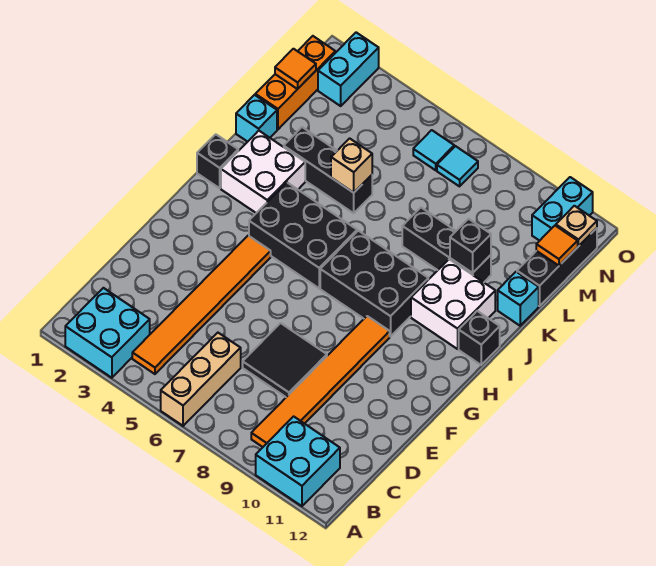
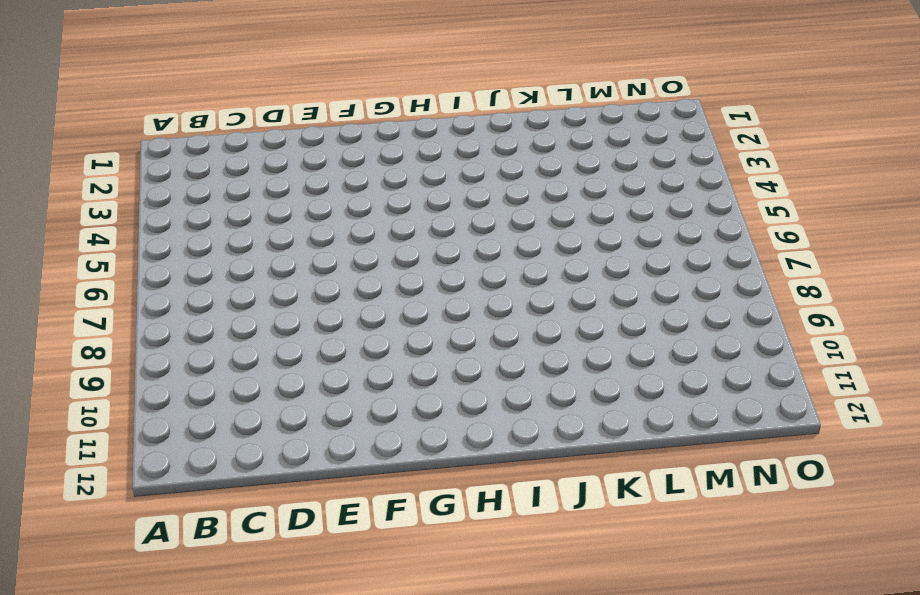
none -> cyan brick A2:B3 level 1
none -> tan brick A6:C6 level 1
none -> cyan brick A10:B11 level 1

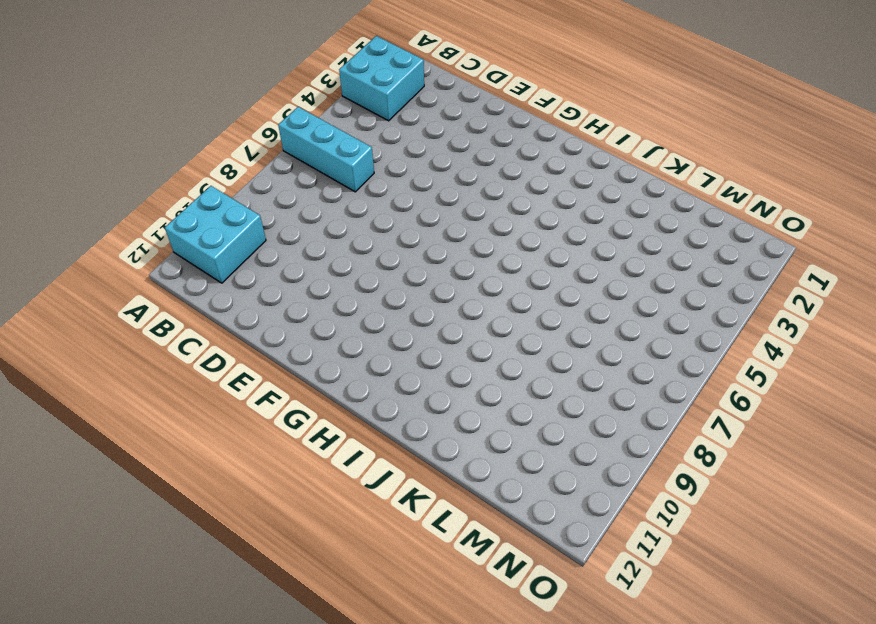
cyan brick A6:C6 level 1 -> tan brick A6:C6 level 1
none -> orange tile B4:G4 level 1
none -> orange tile B9:G9 level 1
none -> black tile D7:E8 level 1

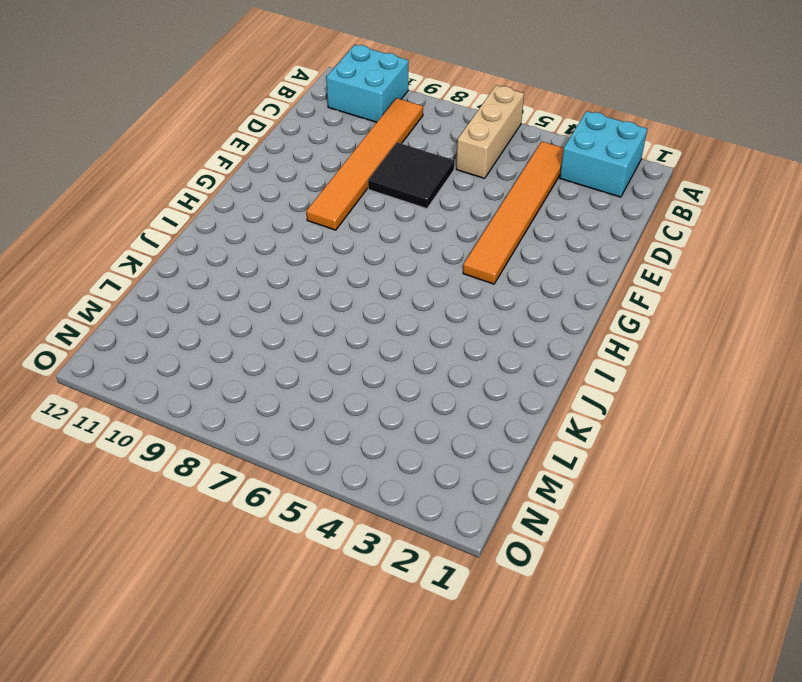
none -> black brick H4:I6 level 1
none -> black brick H7:I9 level 1
none -> black brick I1 level 1

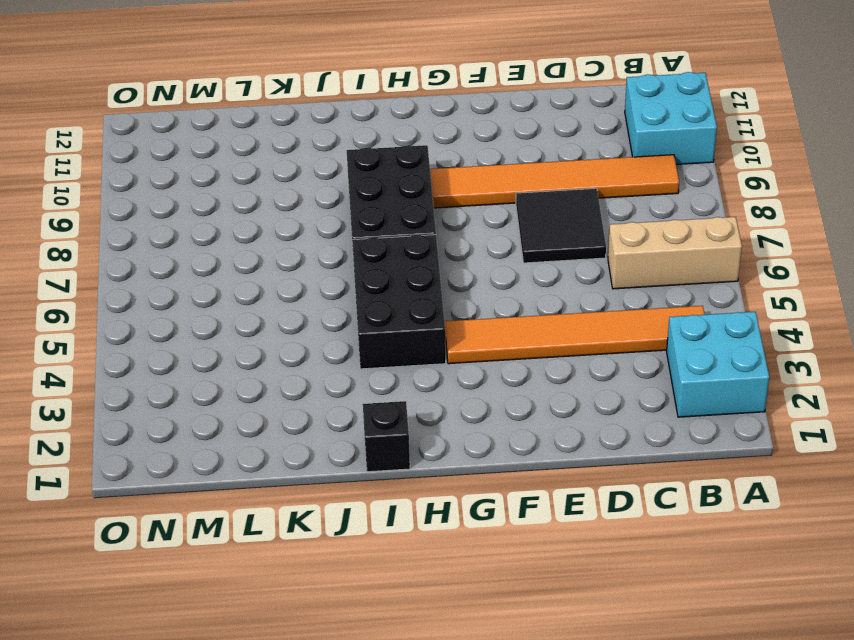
none -> white brick I2:J3 level 1
none -> white brick I10:J11 level 1
none -> black brick I12 level 1

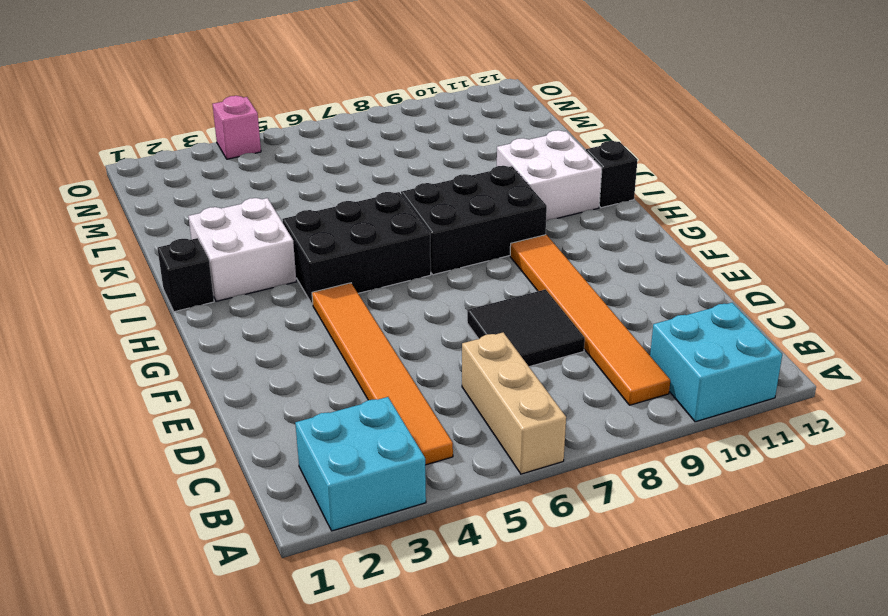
pink brick O4 level 1 -> none
none -> cyan brick K1 level 1
none -> black brick K3:K5 level 1
none -> black brick K8:K10 level 1

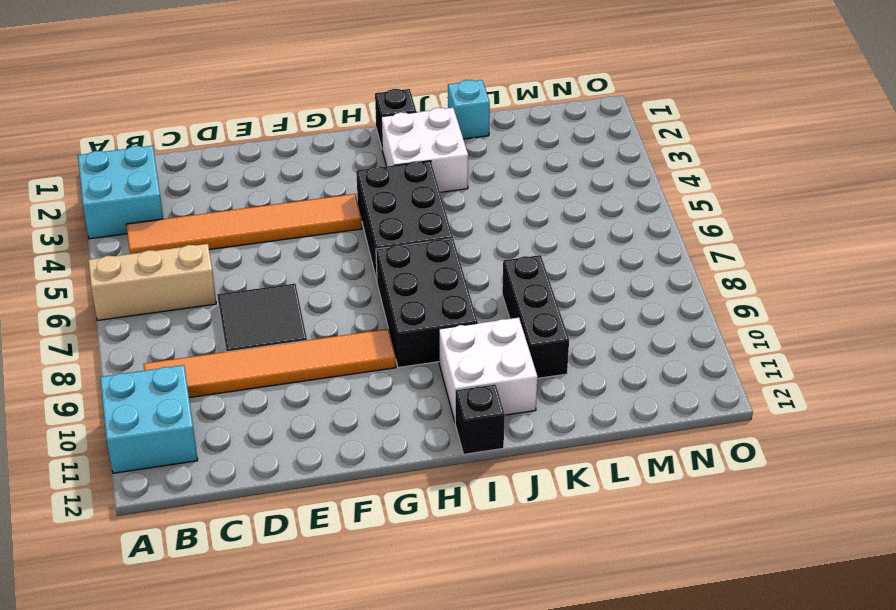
none -> black brick K3:K5 level 1
none -> cyan brick K12 level 1
none -> orange brick L1:N1 level 1

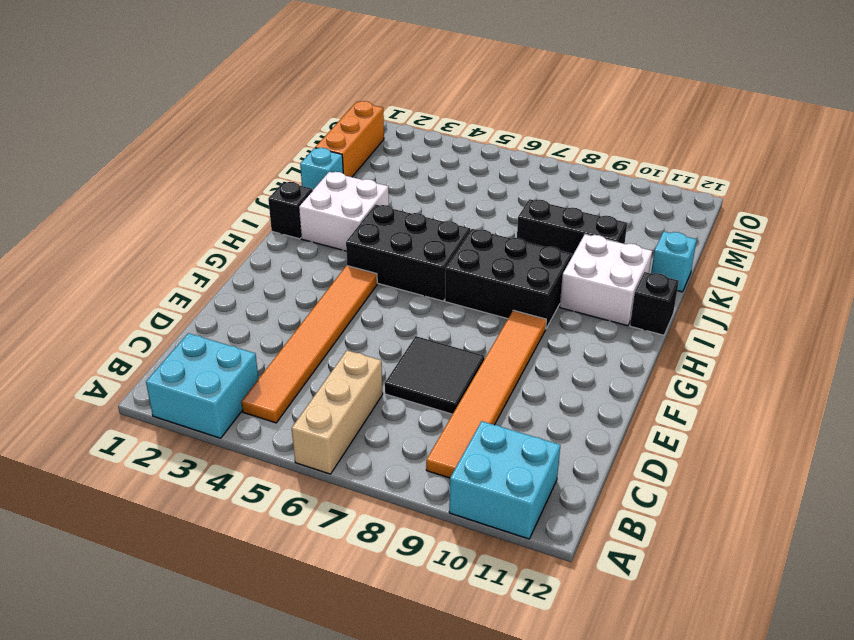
none -> black brick K3:K5 level 1
none -> black brick L12:N12 level 1
none -> cyan brick N2:O2 level 1

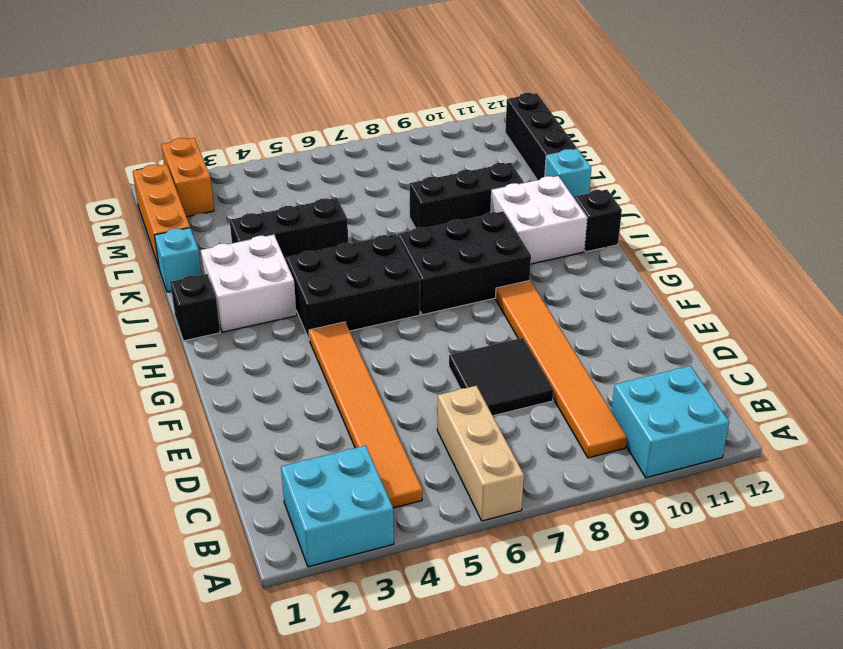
orange brick N2:O2 level 1 -> cyan brick N2:O2 level 1
none -> cyan tile N6 level 1
none -> cyan tile N7 level 1
none -> cyan brick N11:O11 level 1

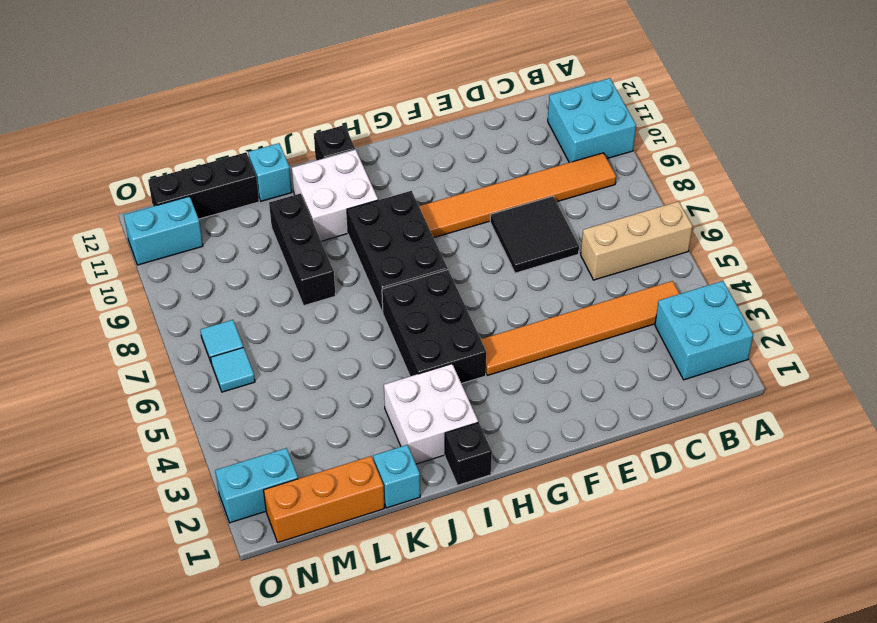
none -> black brick K3:K5 level 1
none -> tan brick K5 level 2
none -> black brick K10 level 2

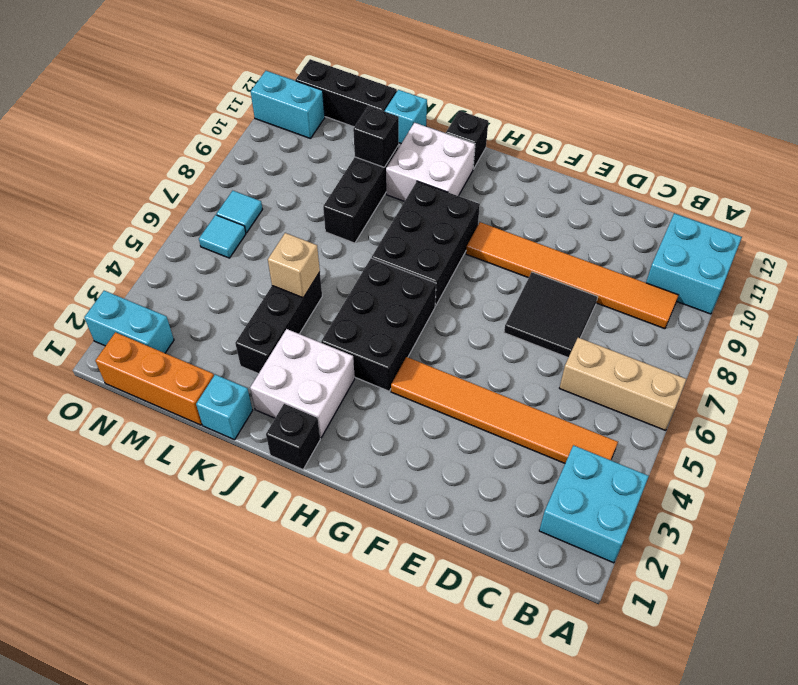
none -> orange tile M1 level 2
none -> orange tile M12 level 2
none -> tan plate N12 level 2

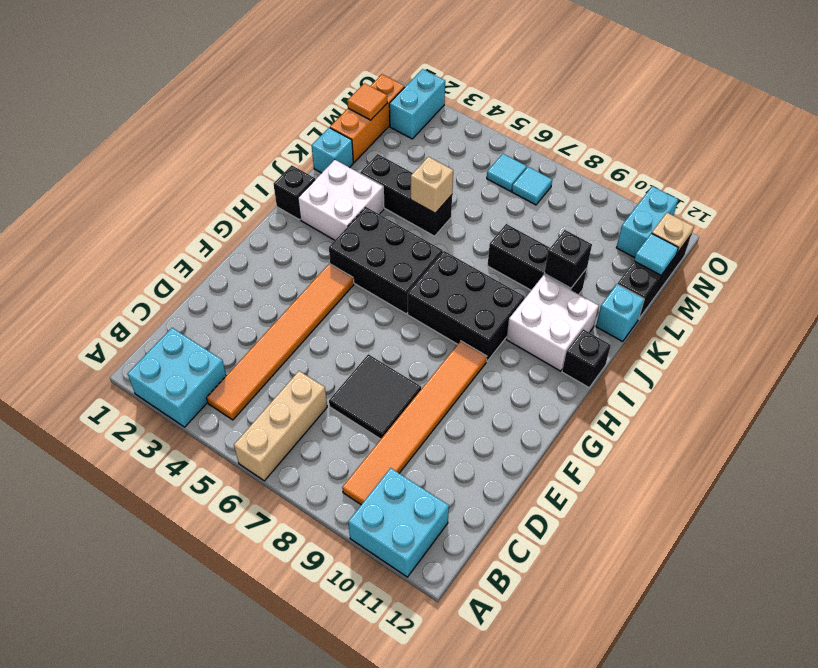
cyan tile M12 level 2 -> orange tile M12 level 2

